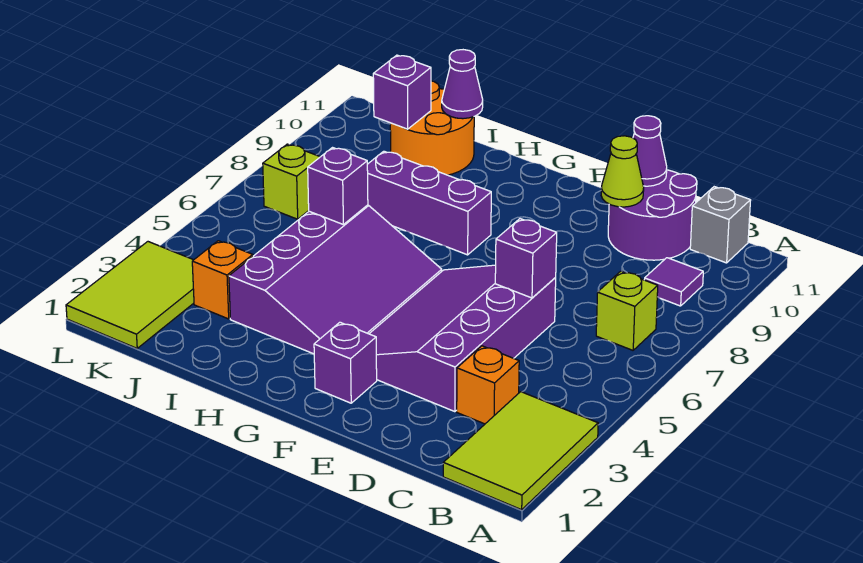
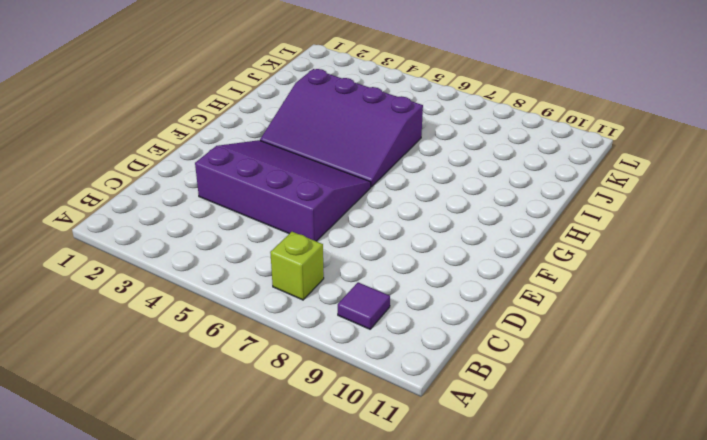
none -> lime tile A1:B3 level 1
none -> grey brick B11 level 1
none -> orange brick C3 level 1

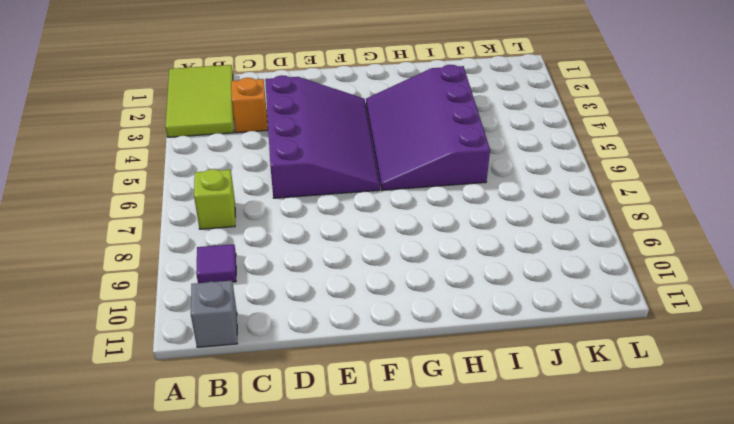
none -> purple round brick C10:D11 level 1
none -> purple brick F2 level 1
none -> purple brick G8:I8 level 1

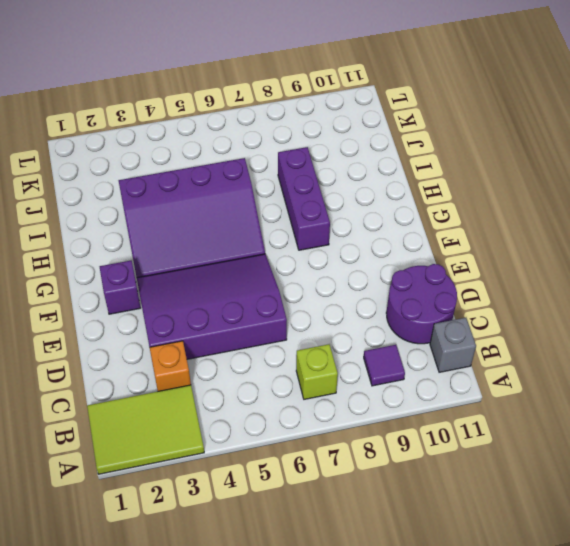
none -> orange round brick I10:J11 level 1
none -> orange brick J3 level 1
none -> lime tile K1:L3 level 1

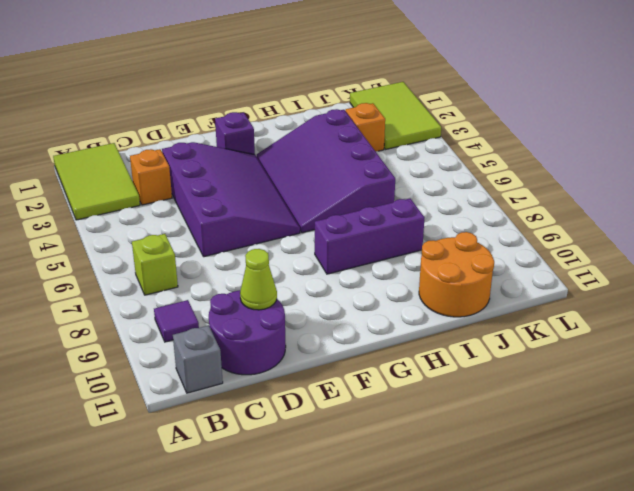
none -> lime brick K7 level 1
none -> purple brick D6 level 2
none -> purple cone D11 level 2

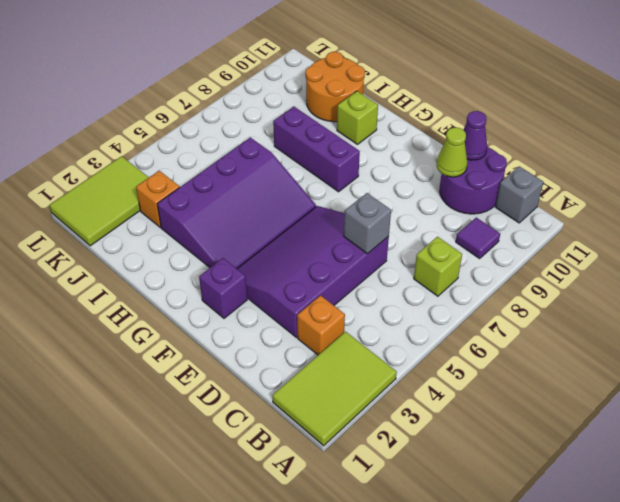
grey brick D6 level 2 -> purple brick D6 level 2
lime brick H10 level 1 -> lime brick K7 level 1
none -> purple brick I6 level 2
none -> purple cone I11 level 2
none -> purple brick J10 level 2

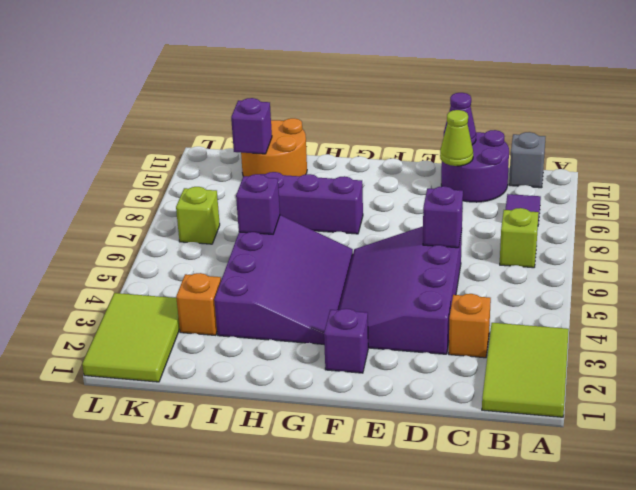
none -> purple cone I11 level 2

